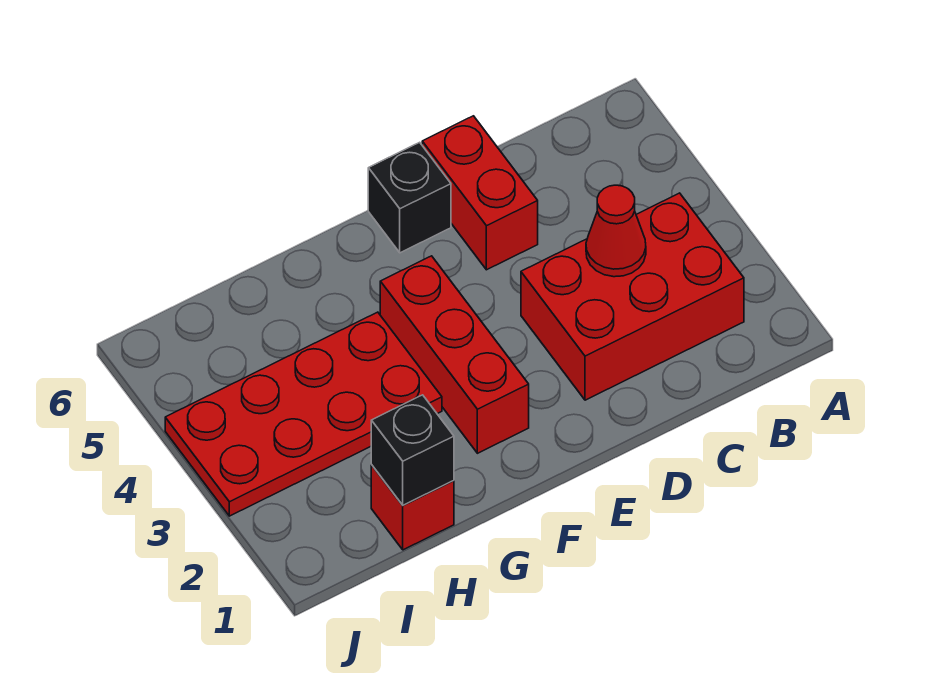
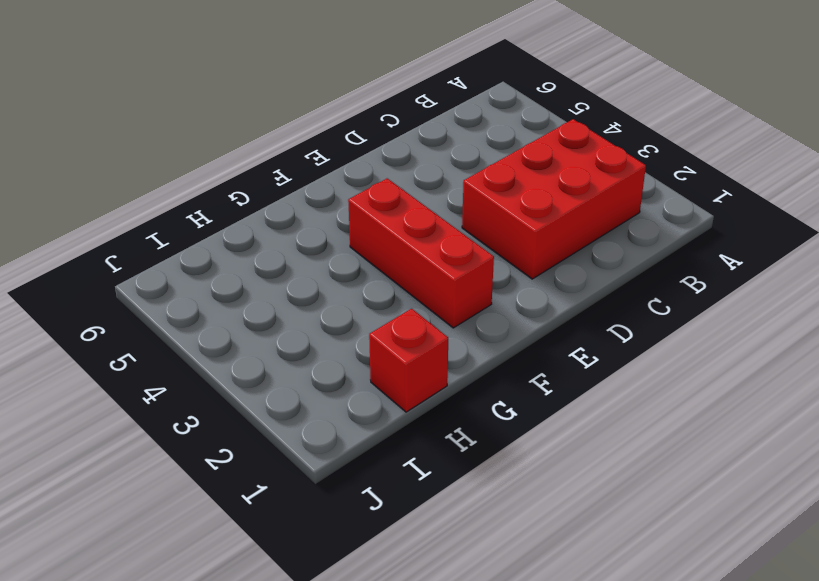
none -> red brick D5:D6 level 1
none -> black brick E6 level 1

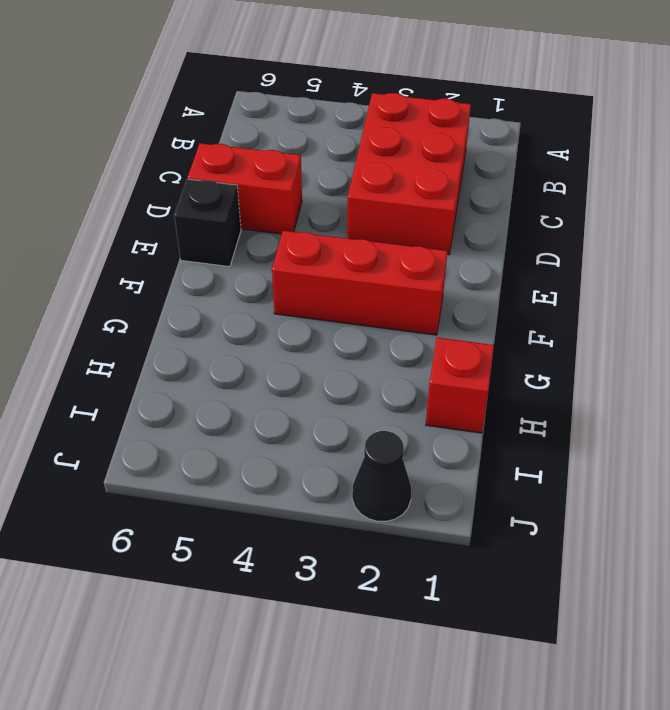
black cone J2 level 1 -> none
none -> red plate G3:J4 level 1
none -> red cone C3 level 2

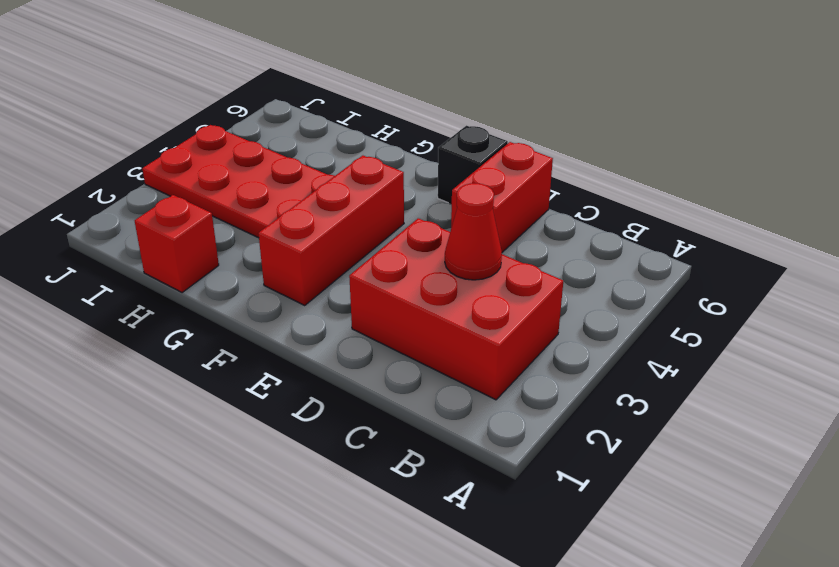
none -> black brick H1 level 2

